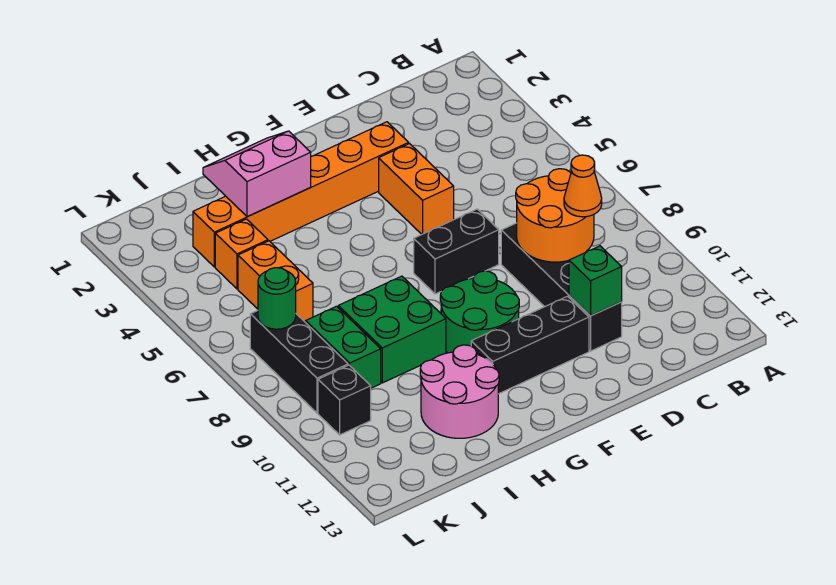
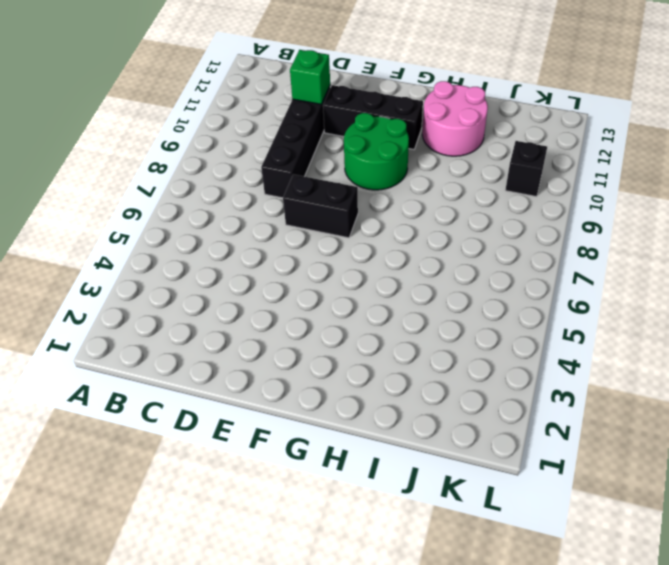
none -> orange brick E3:J3 level 1
none -> orange brick E4:E5 level 1
none -> green brick H8:I9 level 1

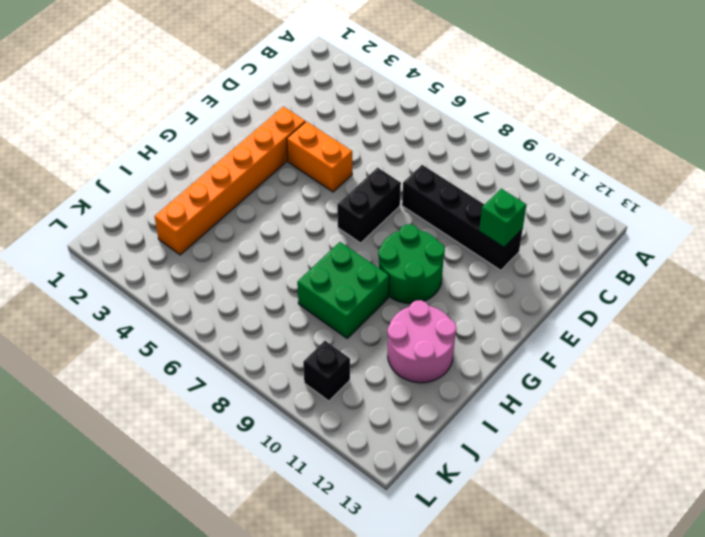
none -> black brick E11:G11 level 1
none -> orange brick J4 level 1
none -> orange brick J5:J6 level 1

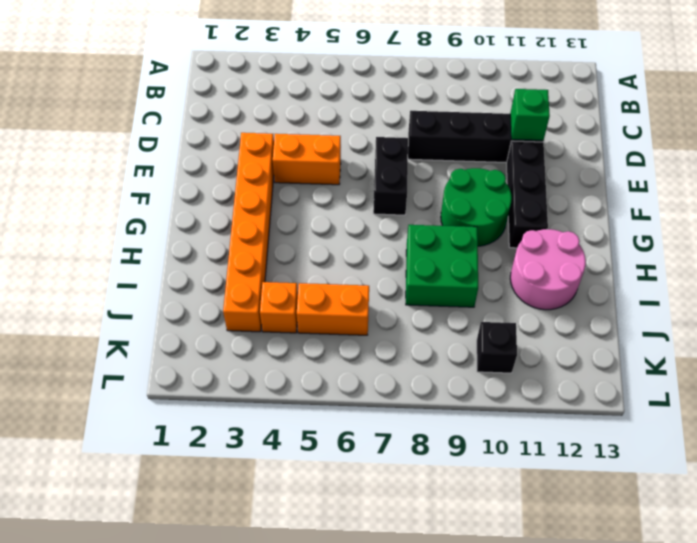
none -> green brick J8:J9 level 1
none -> black brick K7:K9 level 1
none -> orange round brick C8:D9 level 2

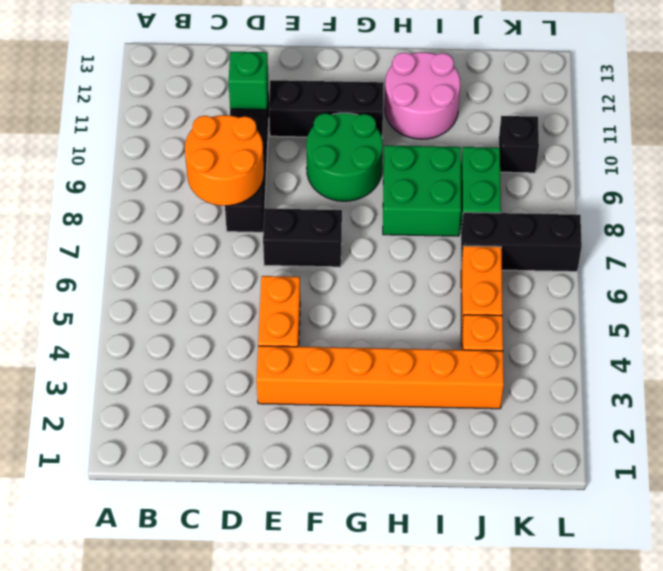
black brick J7:L7 level 1 -> black brick K7:K9 level 1
none -> pink slope H2:I3 level 2 top 3
none -> green round brick K7 level 2
none -> orange cone C9 level 3

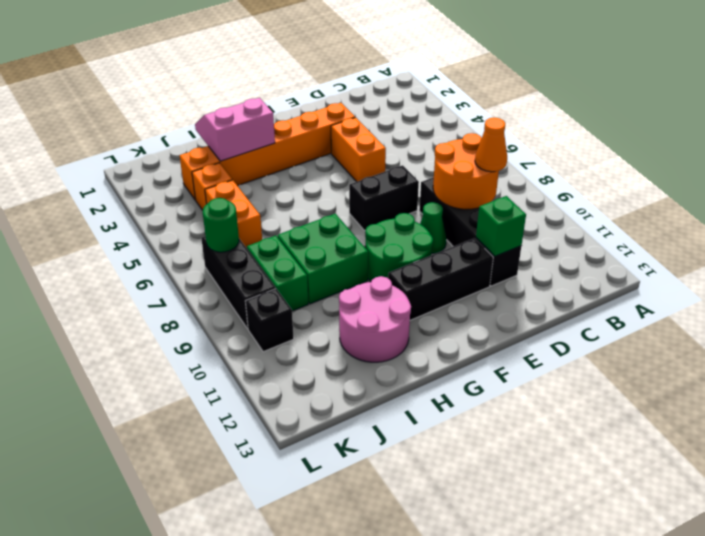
green cone E9 level 1 -> none

